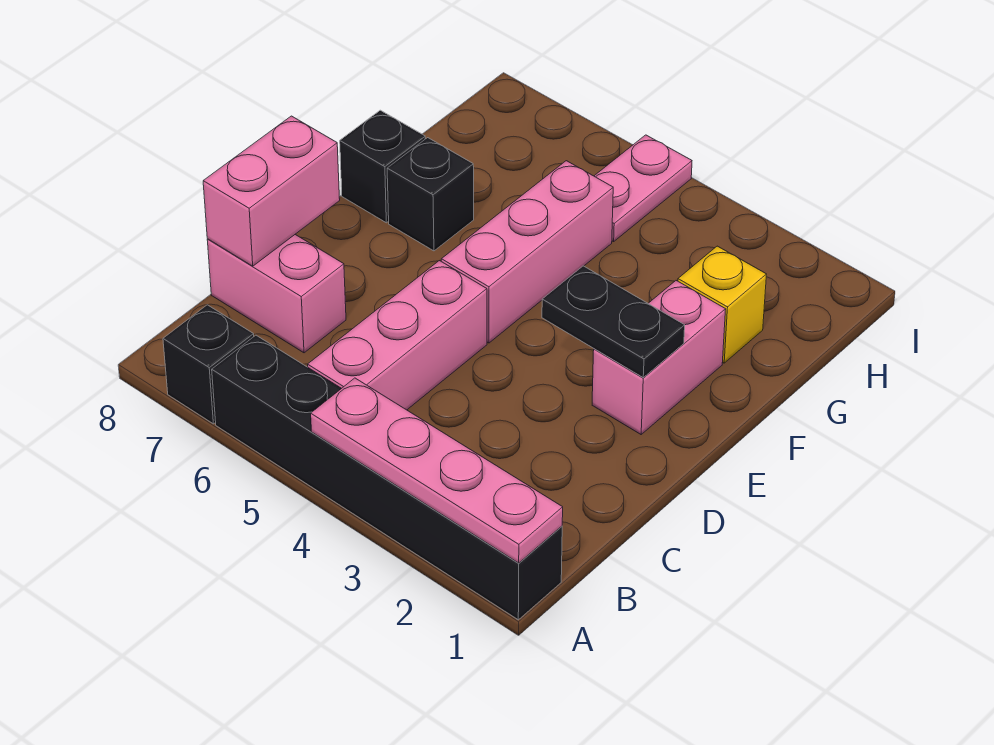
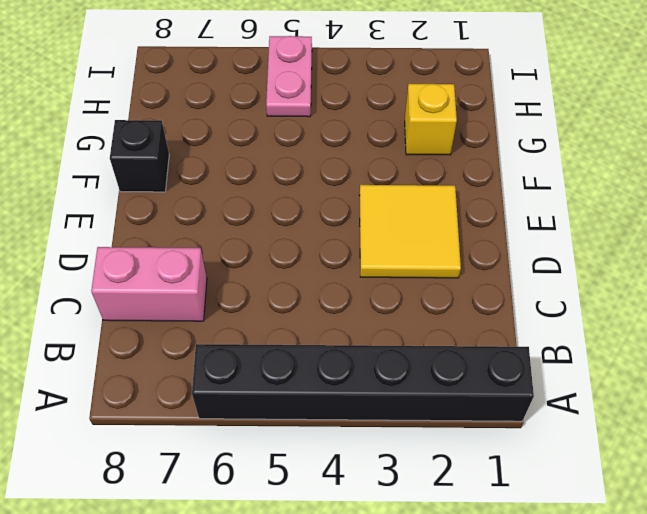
yellow tile D2:E3 level 1 -> pink brick E2:F2 level 1
none -> black brick A7 level 1
none -> pink brick B5:D5 level 1
none -> pink brick E5:G5 level 1

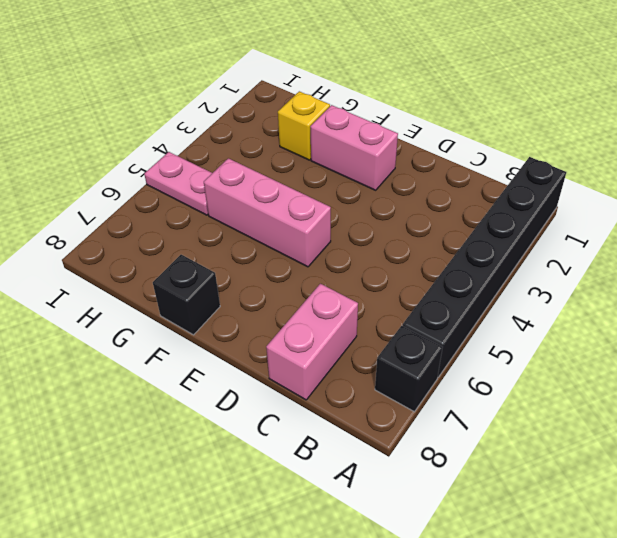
none -> pink brick B5:D5 level 1
none -> black brick F7 level 1
none -> pink plate A1:A4 level 2

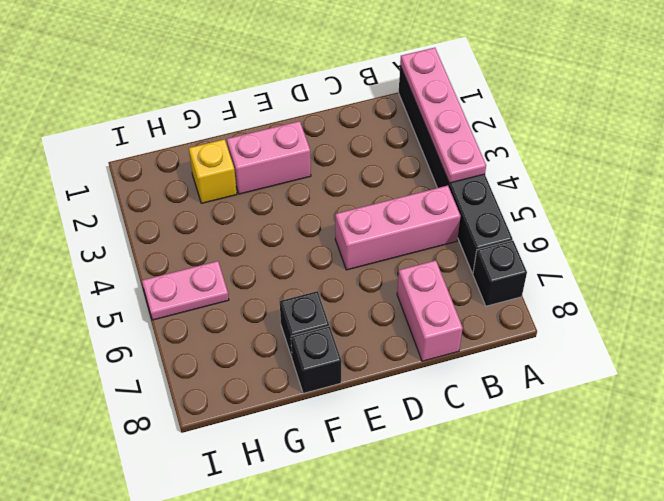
none -> pink brick E5:G5 level 1
none -> pink brick C8:D8 level 2
none -> black plate E2:E3 level 2

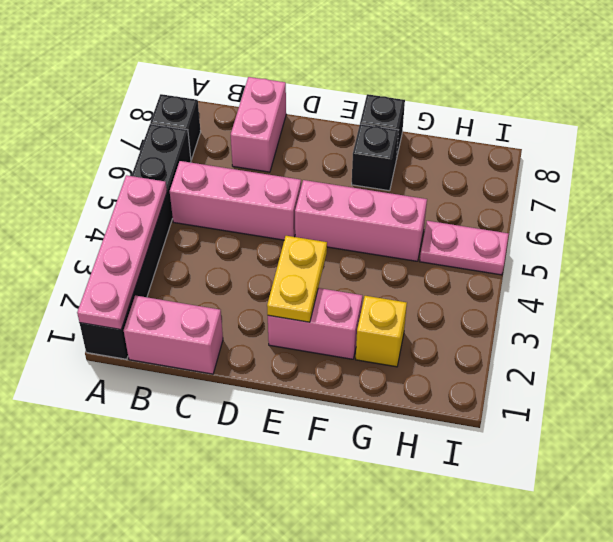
pink brick B1:C1 level 1 -> pink brick C8:D8 level 2
yellow plate E2:E3 level 2 -> black plate E2:E3 level 2

